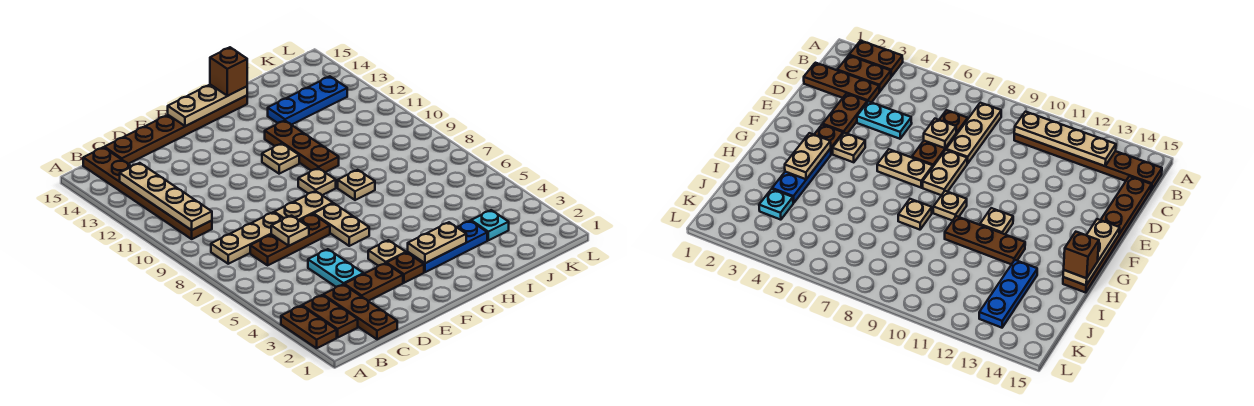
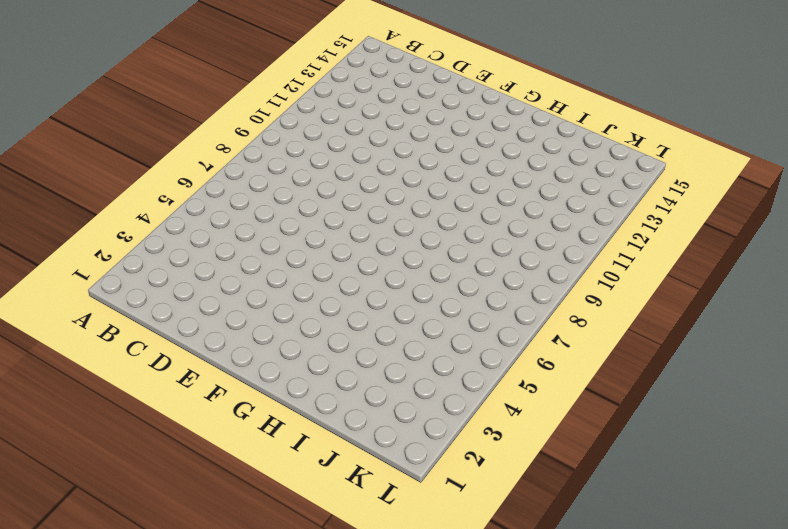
none -> brown plate A2:A3 level 1
none -> brown plate B2:B3 level 1
none -> tan plate B8:D8 level 1

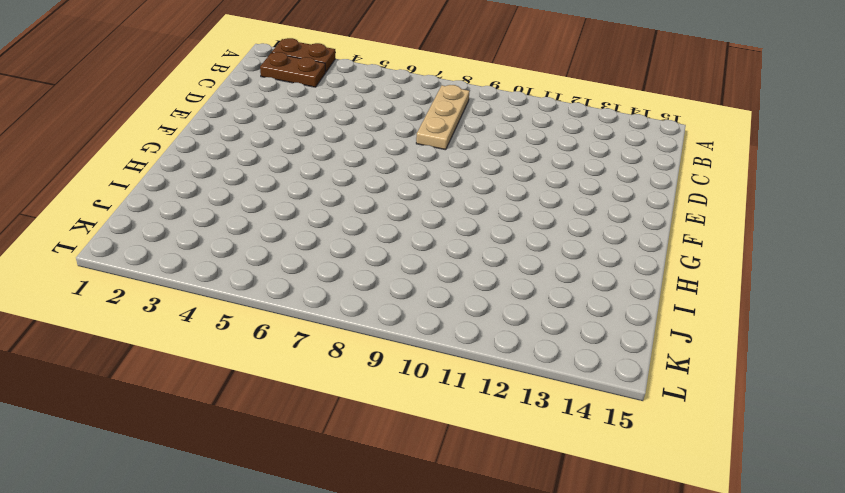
none -> brown plate B10:B15 level 1
none -> brown plate C1:C3 level 1
none -> brown plate C7:E7 level 1

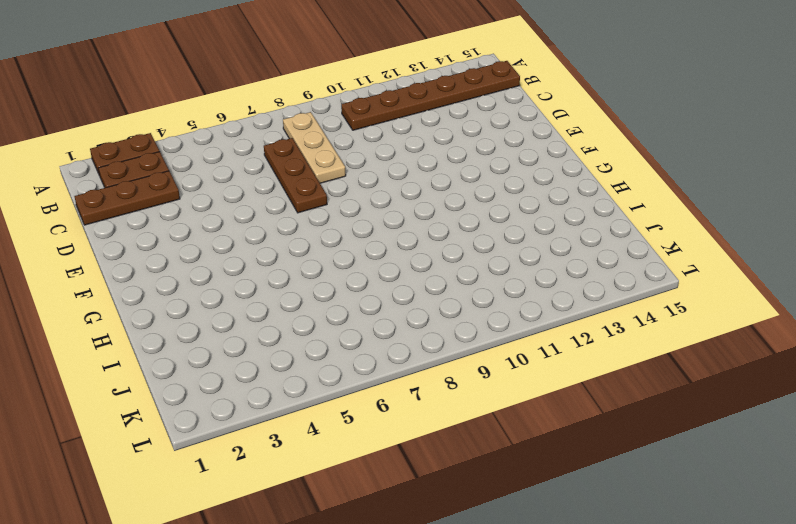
none -> brown plate C15:H15 level 1
none -> brown plate D3:E3 level 1
none -> cyan plate D4:D5 level 1

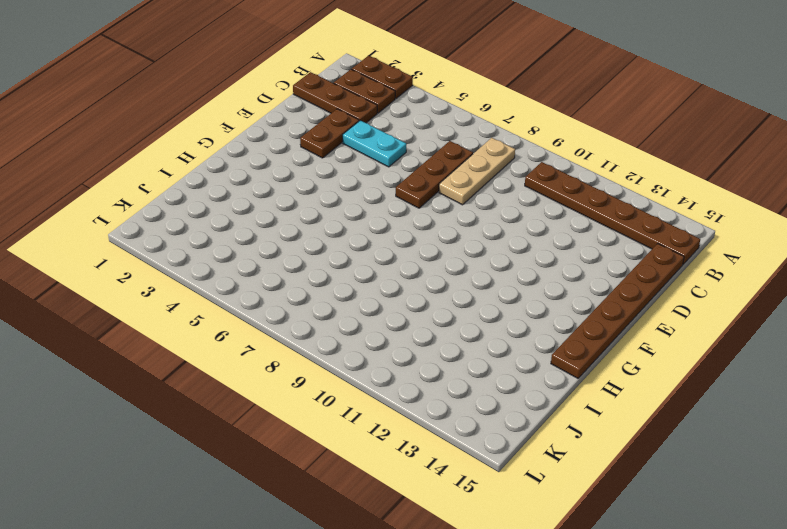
none -> tan plate E8:F8 level 1
none -> brown plate F3 level 1
none -> tan plate F4 level 1

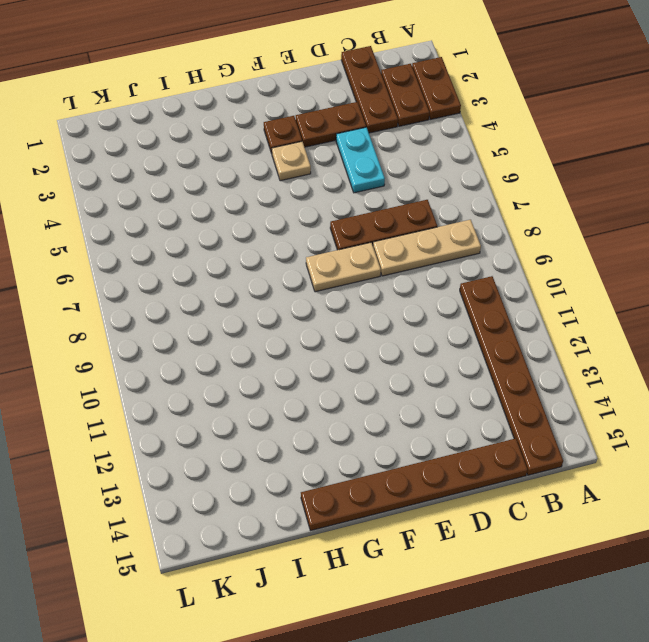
none -> tan plate F6:F7 level 1
none -> blue plate G3:I3 level 1
none -> tan plate G9 level 1

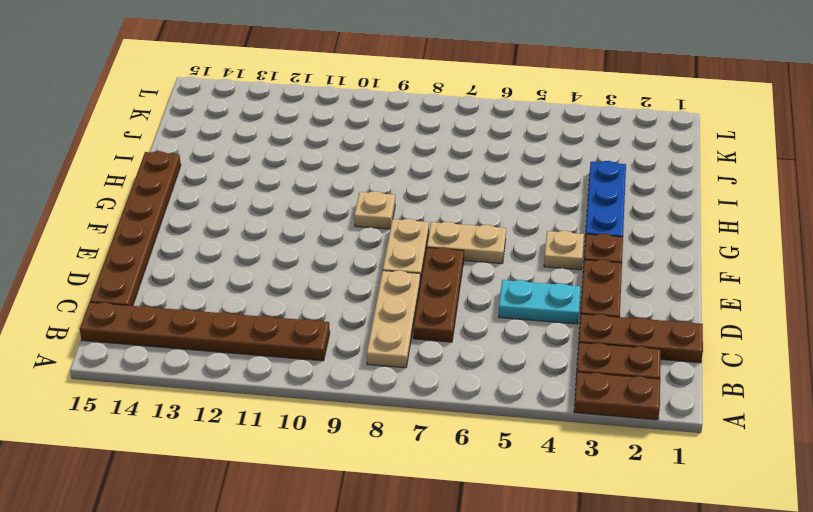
none -> tan plate G11 level 1
none -> tan plate H8 level 1
none -> brown plate H10:H12 level 1

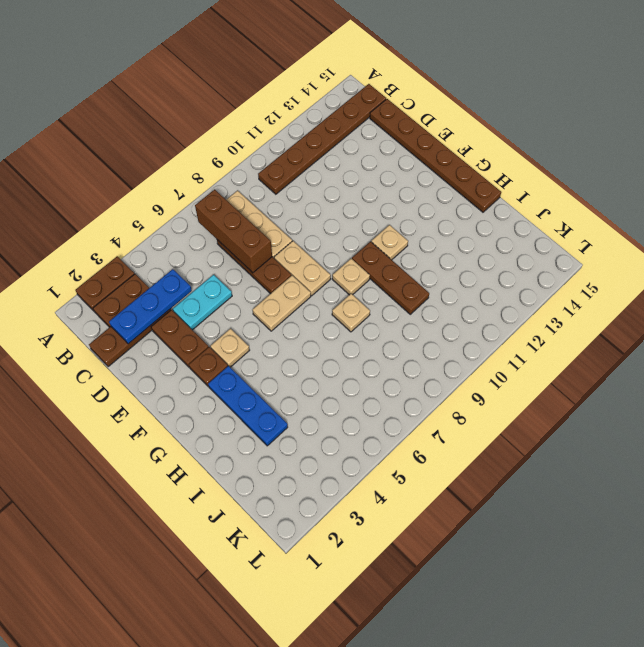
brown brick B7:D7 level 2 -> tan plate D7 level 2
blue plate C2:C4 level 2 -> blue plate I13:K13 level 1
brown plate G10:I10 level 1 -> brown plate H10:H12 level 1
none -> cyan plate J3 level 1
none -> tan plate B10:B13 level 2
none -> tan plate F15:H15 level 2

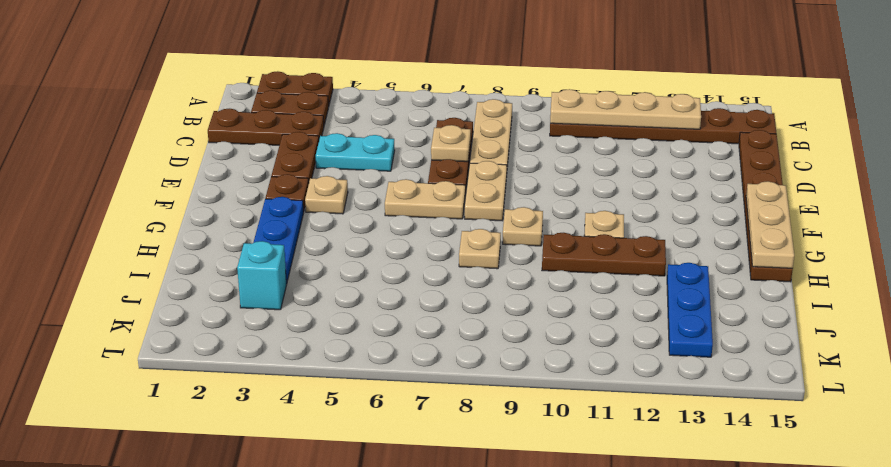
cyan brick J3 level 1 -> cyan plate J3 level 1
none -> tan plate G3:H3 level 2
none -> brown brick H15 level 3

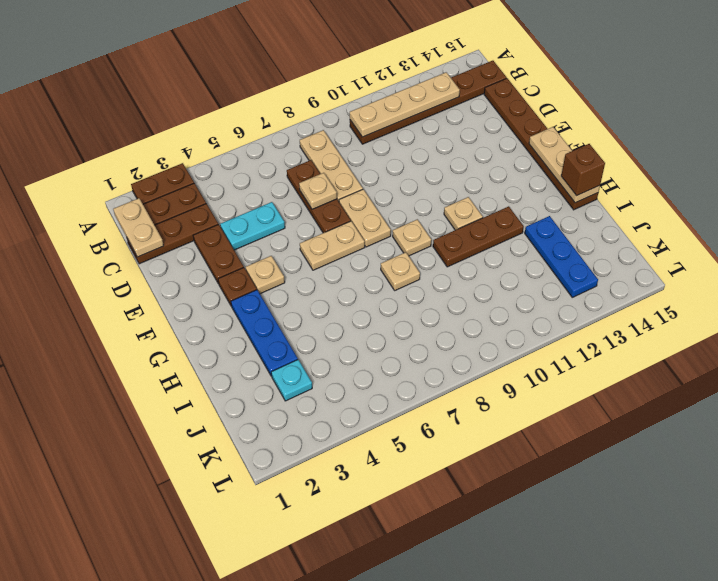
tan plate B1:C1 level 2 -> tan plate G3:H3 level 2

